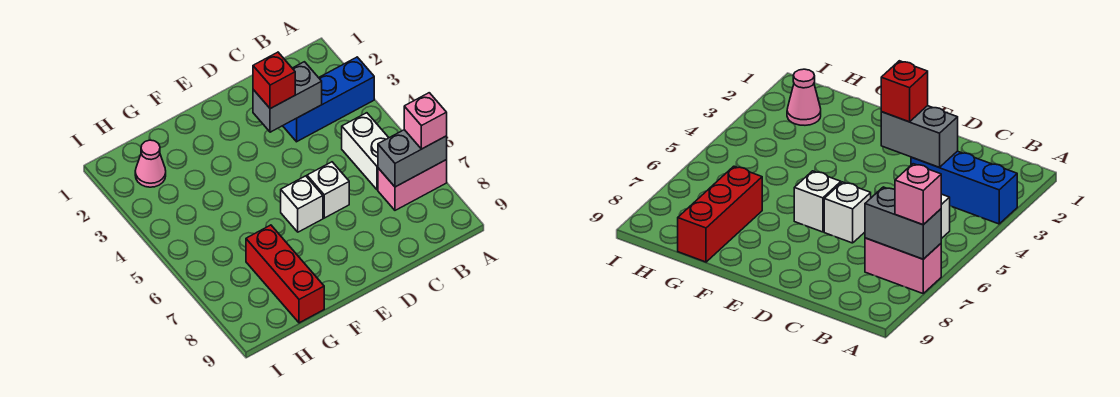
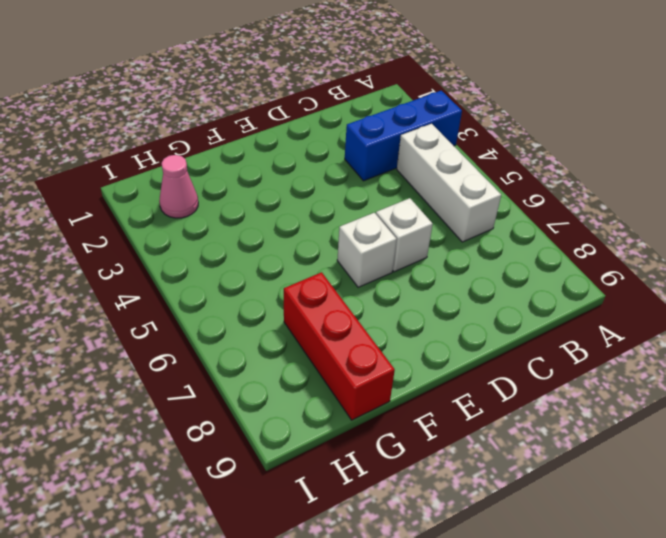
white brick B4:B6 level 1 -> white brick B5:B6 level 1
none -> pink brick A7:B7 level 1
none -> grey brick A7:B7 level 2

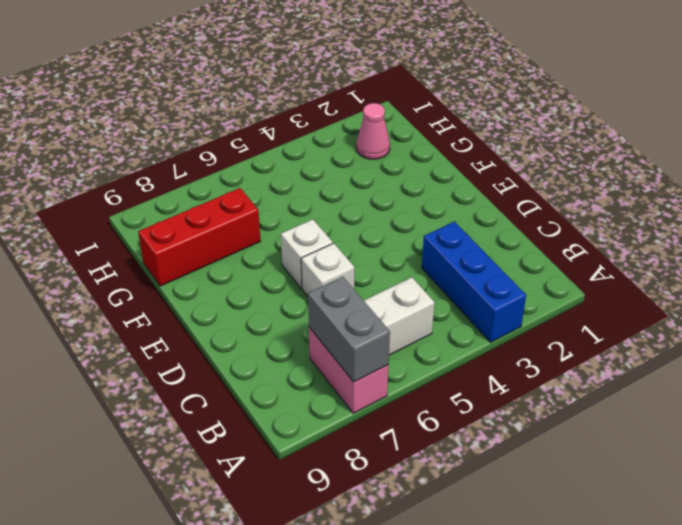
none -> grey brick C3:D3 level 2
none -> pink brick A7 level 3

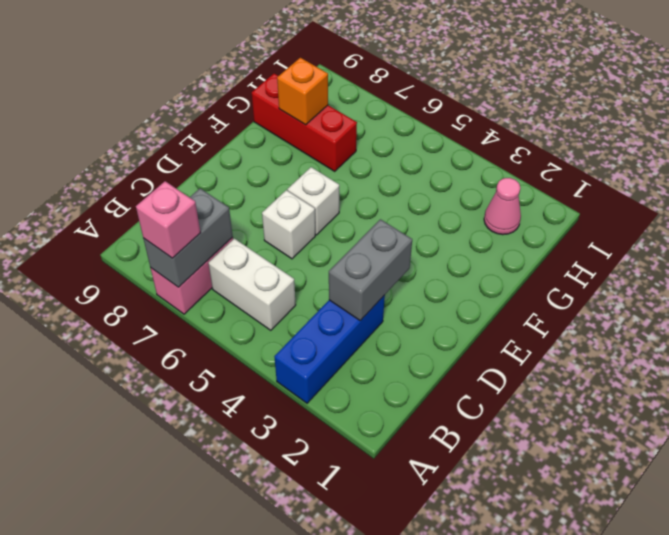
orange brick G8 level 2 -> none
none -> red brick D3 level 3

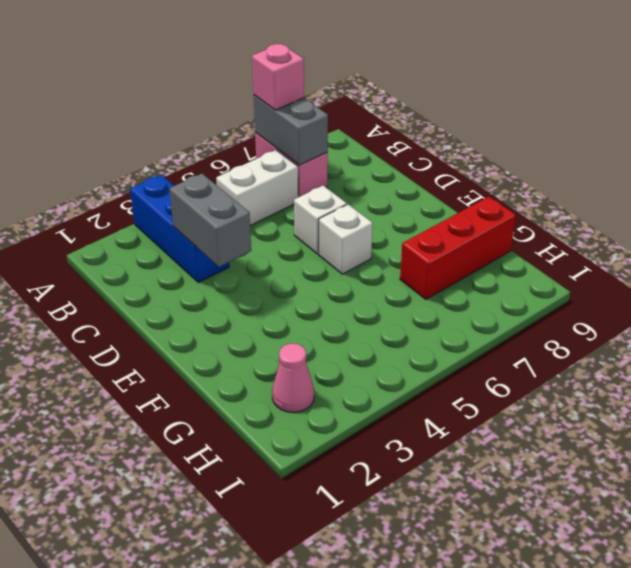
none -> red brick D3 level 3

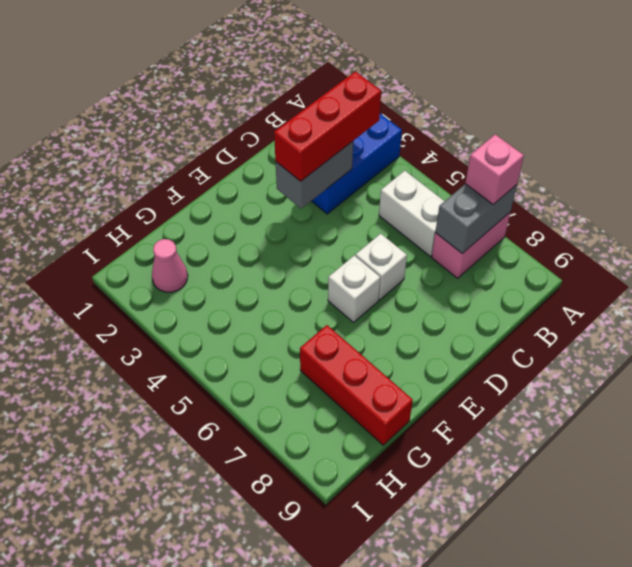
red brick B3:D3 level 3 -> red brick D3 level 3

